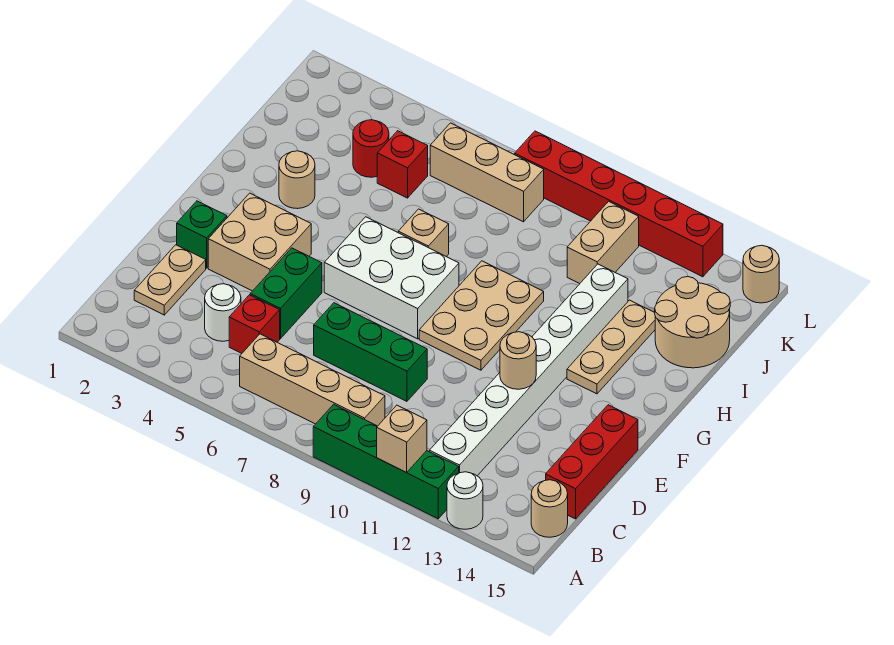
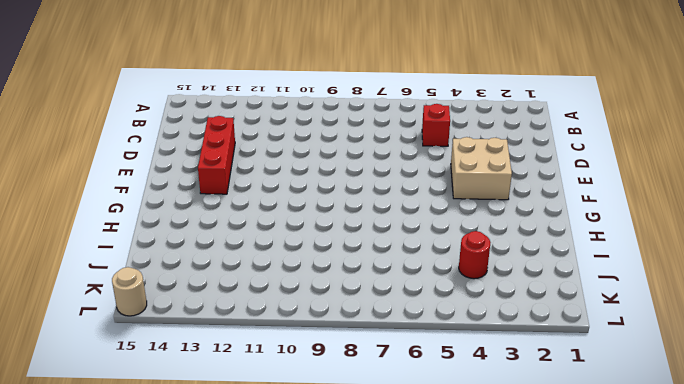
red brick D13:F13 level 1 -> red brick C15:E15 level 1
none -> green brick A9:A12 level 1
none -> white round brick A13 level 1
none -> tan brick B6:B9 level 1

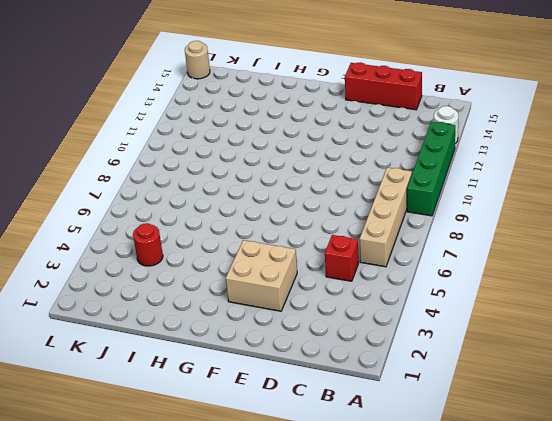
none -> white brick B12:I12 level 1
none -> tan round brick B15 level 1
none -> tan plate C2:D2 level 1

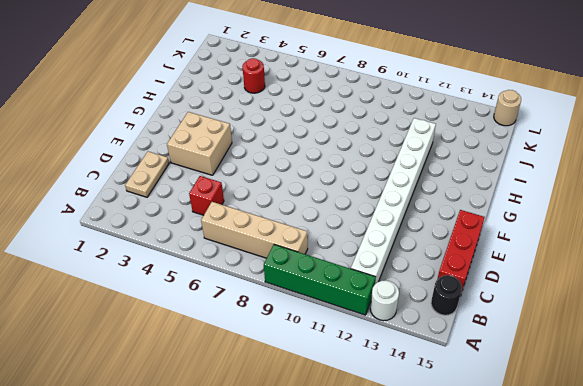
black round brick B15 level 1 -> tan round brick B15 level 1
none -> white round brick C4 level 1
none -> green brick D5:E5 level 1
none -> green brick D7:D9 level 1

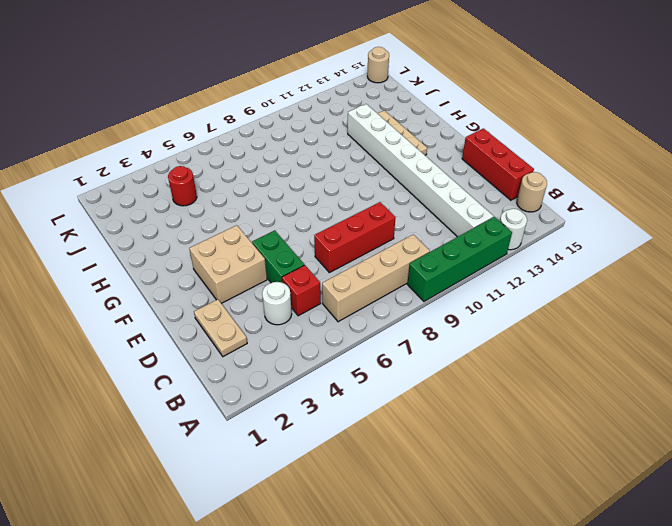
red brick D7:D9 level 1 -> green brick D7:D9 level 1
none -> green brick E2 level 1
none -> white brick F6:G8 level 1
none -> tan plate F9:H10 level 1

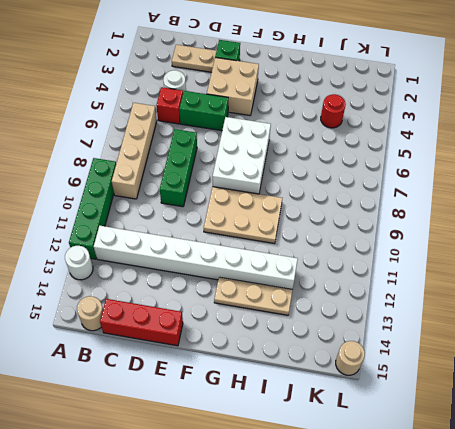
none -> tan round brick H3 level 1
none -> tan brick H7 level 1
none -> tan round brick I14:J15 level 1

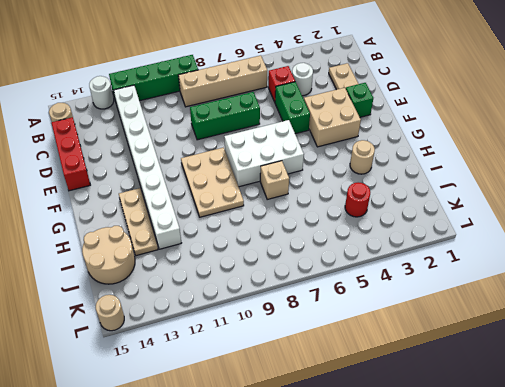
none -> red brick J5 level 1
none -> tan brick J11:K11 level 1
none -> tan brick K6:K8 level 1

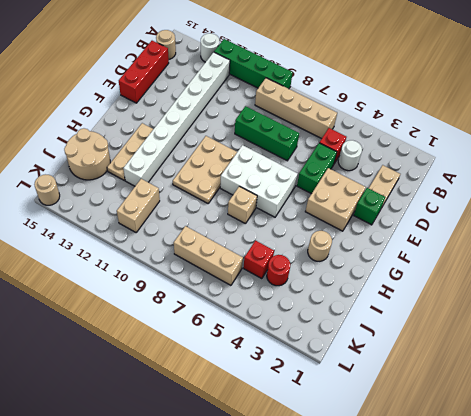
none -> red brick L8:L13 level 1
none -> tan brick A11 level 2
none -> tan round brick E12 level 2

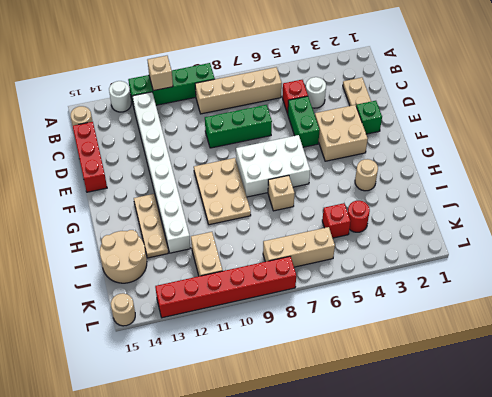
none -> tan round brick E12 level 2

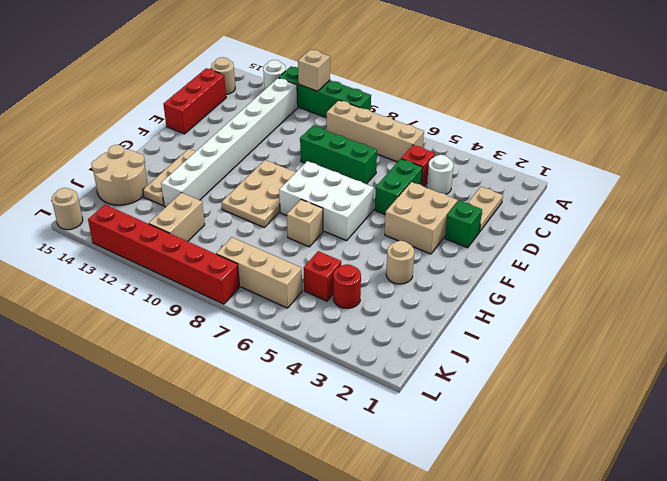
none -> tan round brick E12 level 2

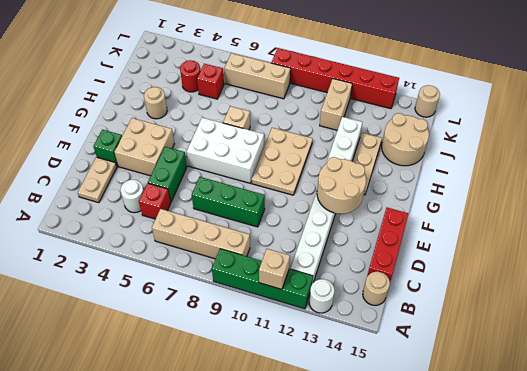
tan round brick E12:F13 level 2 -> tan round brick E12 level 2

